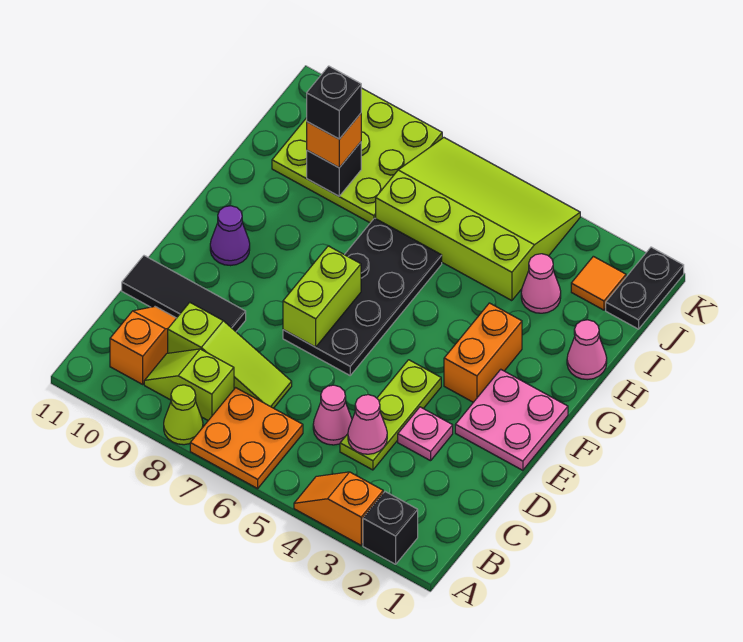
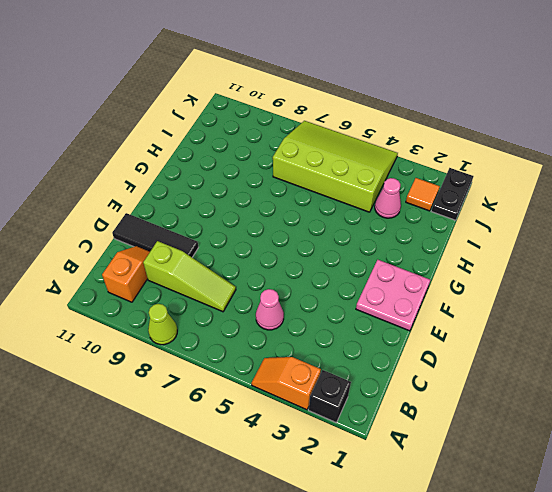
none -> orange plate A6:B7 level 1
none -> lime slope B8:B9 level 1 top 8
none -> lime plate C4:E4 level 1

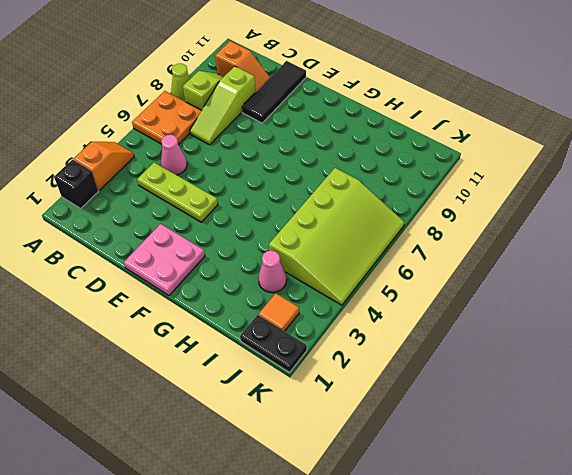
none -> pink plate D3 level 1
none -> black plate E6:H7 level 1
none -> orange brick F3:G3 level 1

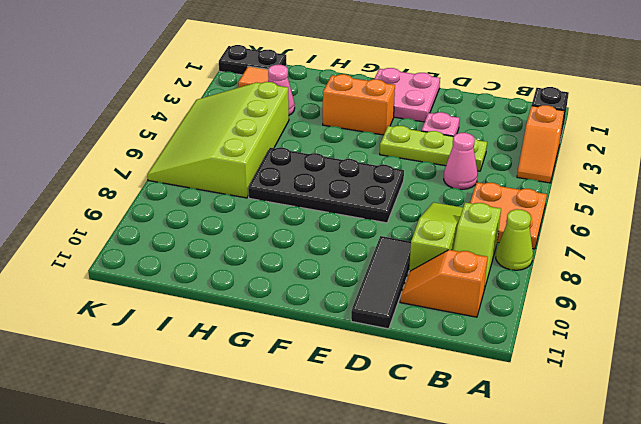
none -> purple cone F10 level 1
none -> pink cone H1 level 1
none -> lime plate I8:K10 level 1

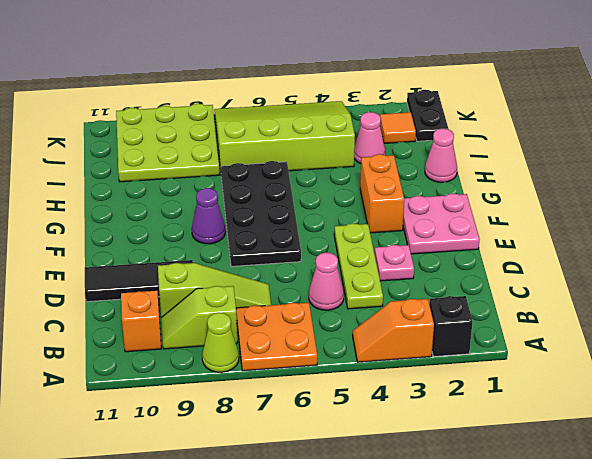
purple cone F8 level 1 -> purple cone F10 level 1
none -> pink cone C4 level 2
none -> lime brick E7:F7 level 2
none -> black brick I9 level 2

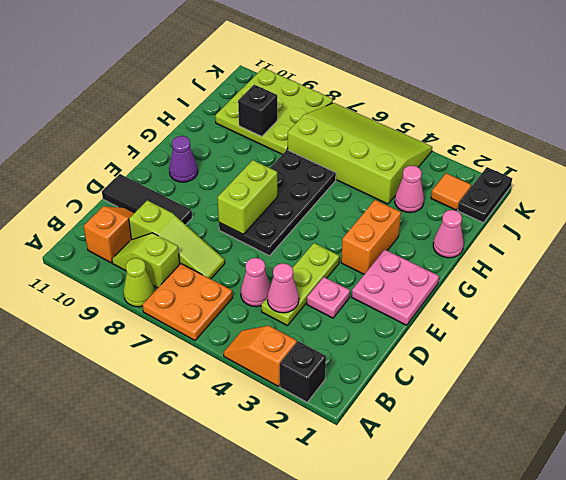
none -> orange brick I9 level 3
none -> black brick I9 level 4

